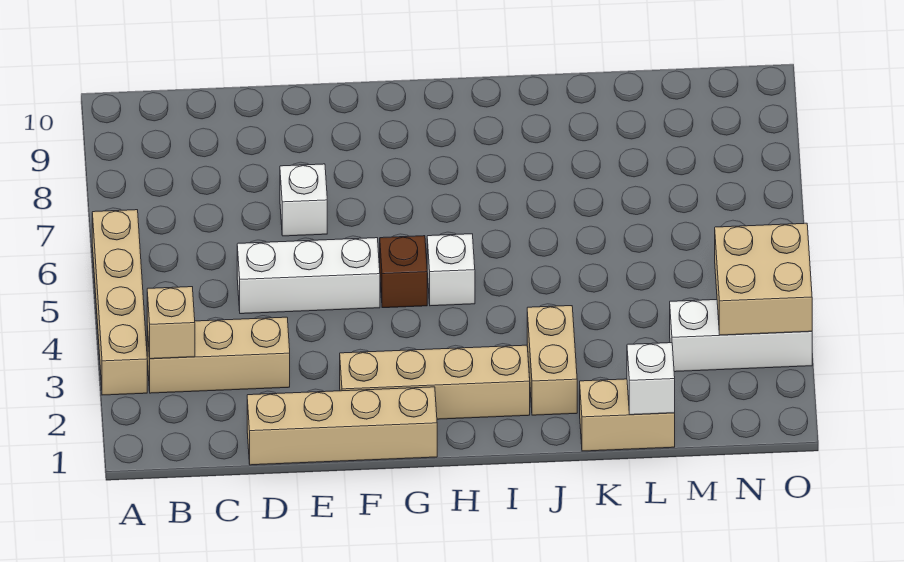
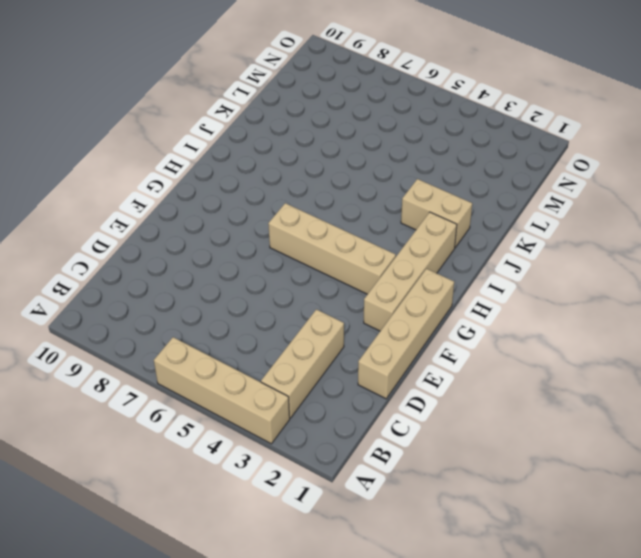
tan brick G3:G6 level 1 -> brown brick G5 level 1
none -> white brick D5:F5 level 1
none -> white brick E7 level 1
none -> white brick H5 level 1

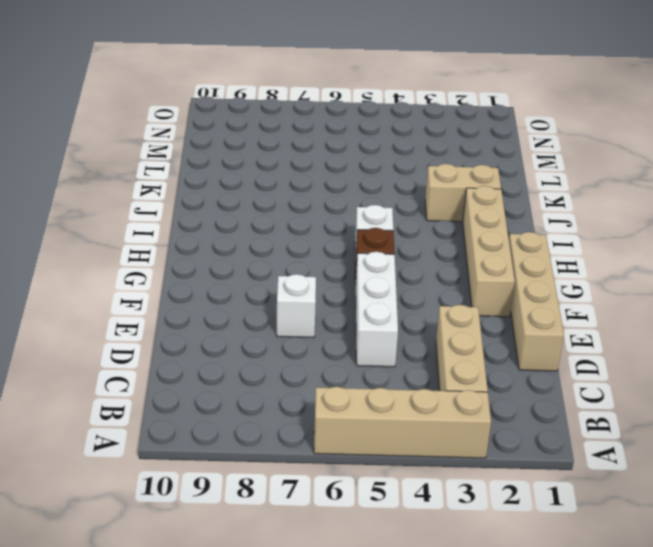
none -> tan brick K1:L1 level 1
none -> white brick M3:O3 level 1
none -> tan brick B3 level 2

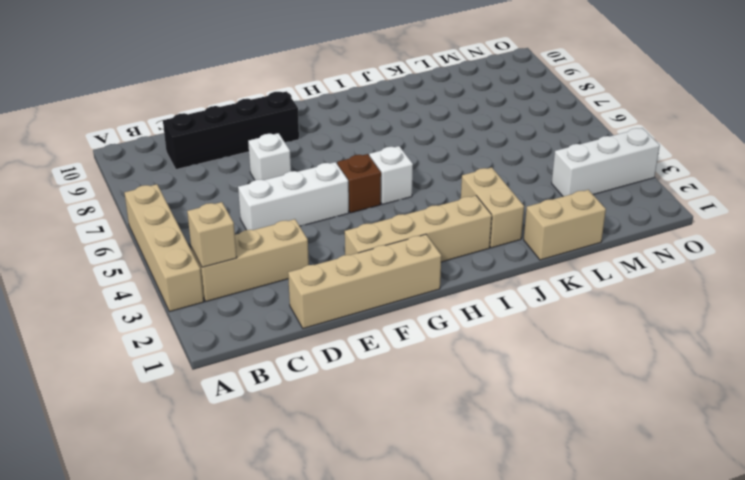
black brick C9:F9 level 1 -> none
none -> white brick L1 level 2
none -> tan brick N3:O4 level 2

